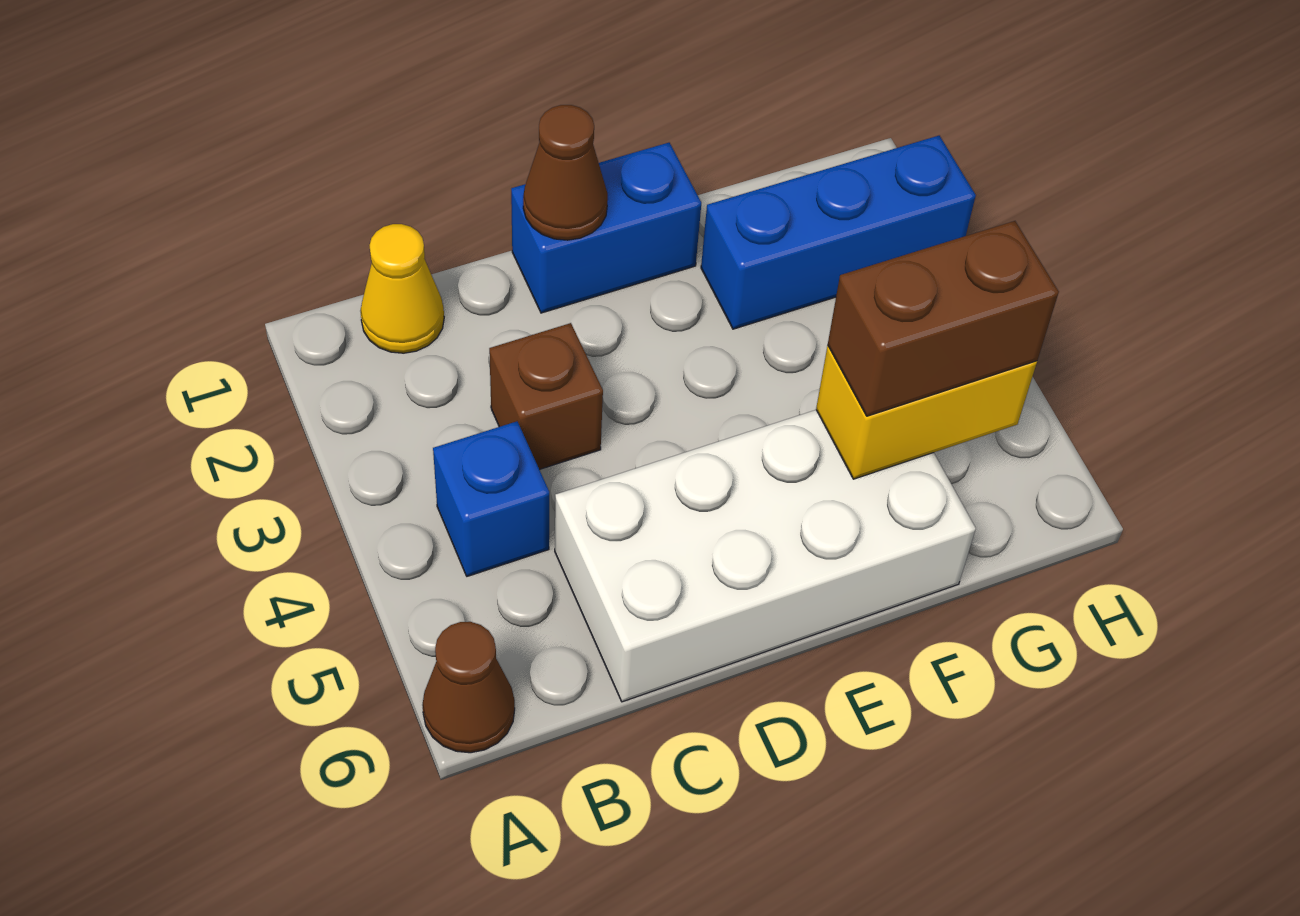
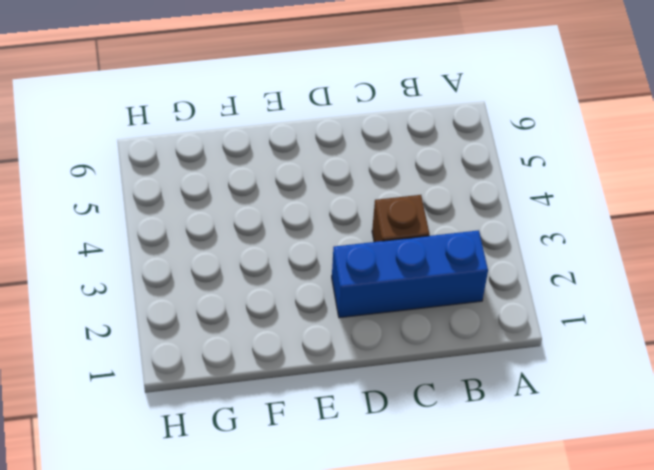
blue brick B2:D2 level 1 -> blue brick F2:H2 level 1
none -> brown cone A6 level 1
none -> yellow cone B1 level 1

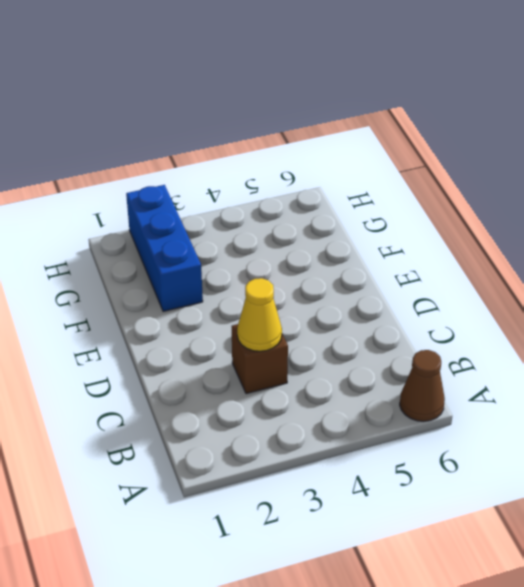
yellow cone C3 level 2 -> yellow cone B1 level 1
none -> blue brick B4 level 1
none -> white brick C5:F6 level 1

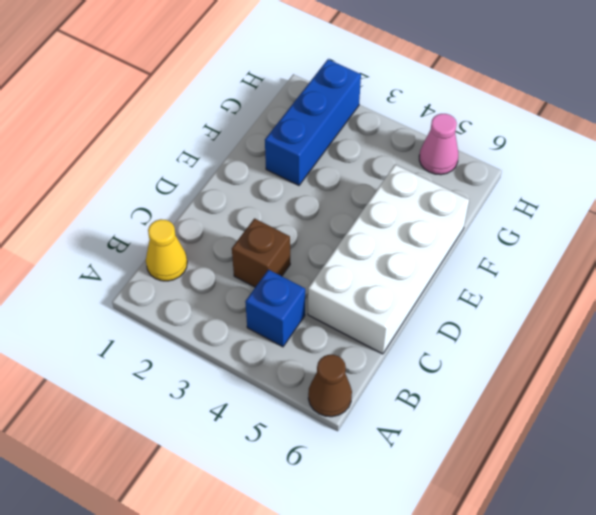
pink cone H5 level 1 -> none
none -> blue brick D1:E1 level 1
none -> brown cone D1 level 2

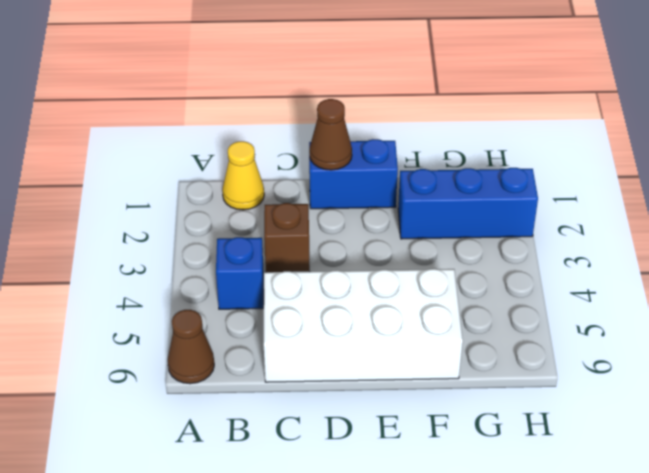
none -> yellow brick F5:G5 level 2
none -> brown brick F5:G5 level 3

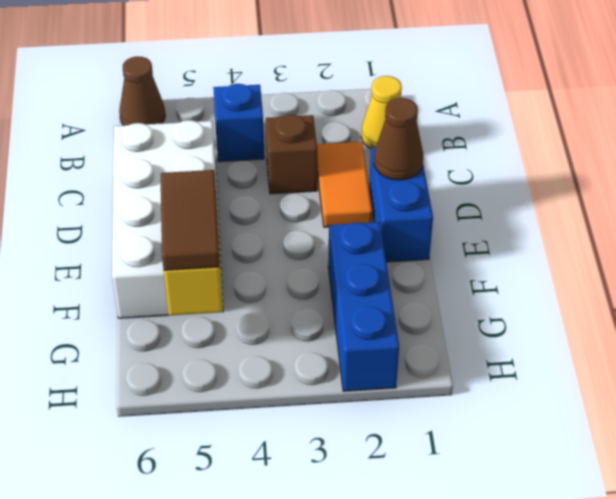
orange tile C2:D2 level 1 -> none
brown tile F5:G5 level 3 -> brown brick F5:G5 level 3

